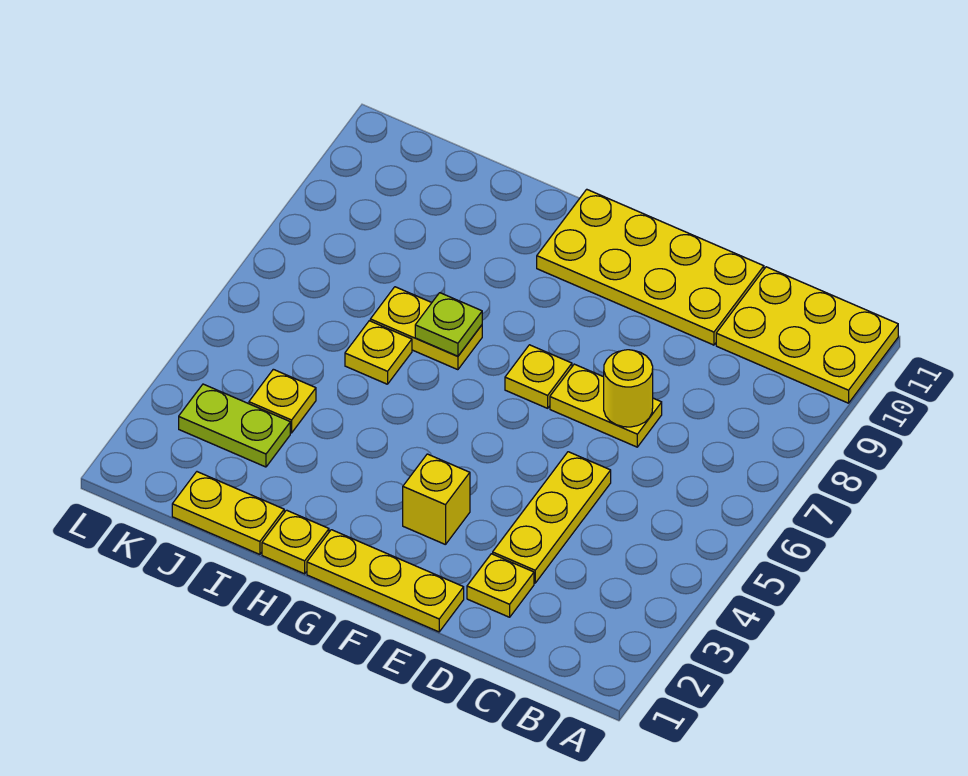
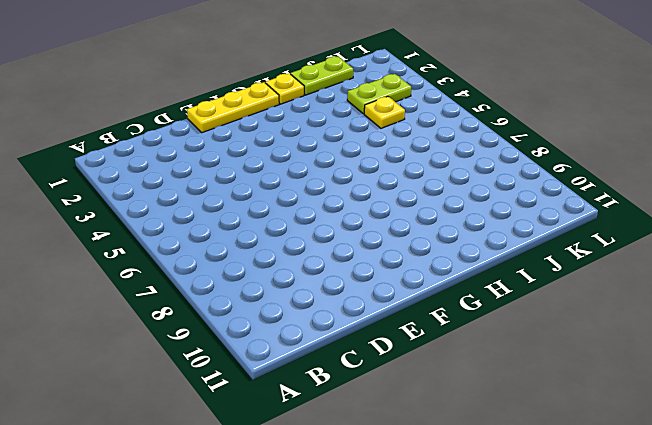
lime plate I1:J1 level 1 -> yellow plate I1:J1 level 1
none -> yellow plate A10:C11 level 1
none -> yellow plate D2 level 1
none -> yellow plate D3:D5 level 1

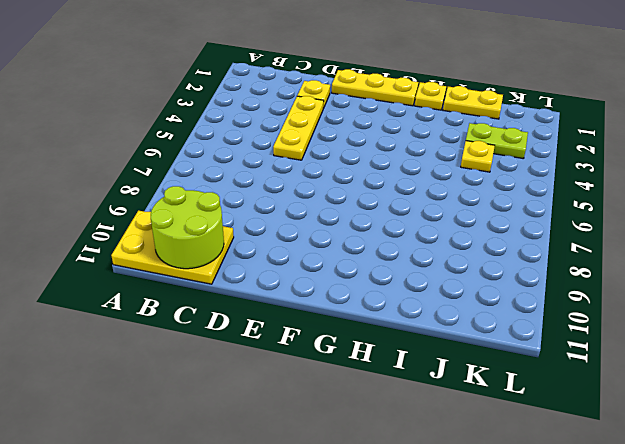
lime round brick B10:C11 level 2 -> none
none -> yellow plate D7:E7 level 1
none -> yellow plate D10:G11 level 1
none -> yellow brick F3 level 1

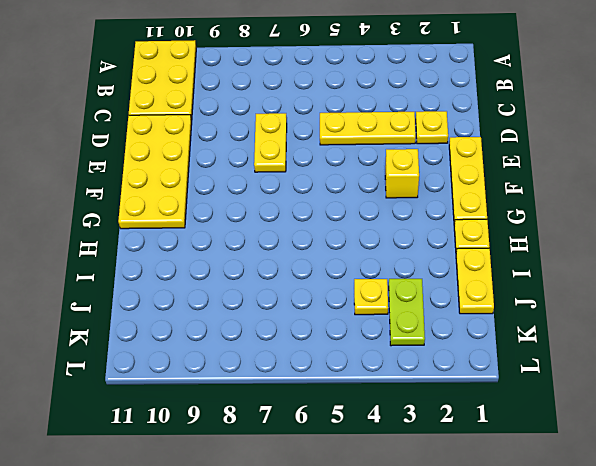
none -> yellow plate F7 level 1
none -> yellow plate H7:I7 level 1
none -> yellow plate I6 level 1

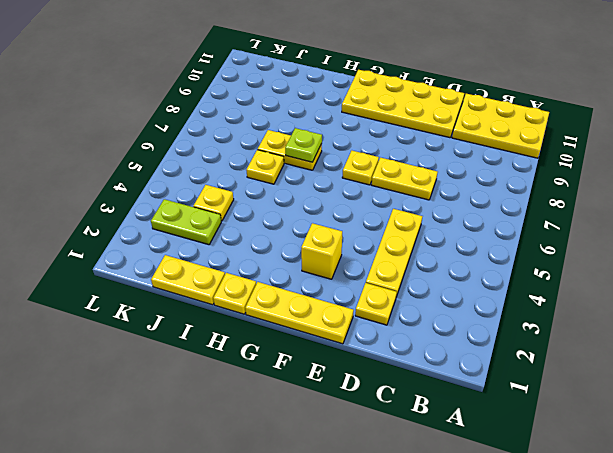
none -> yellow round brick D7 level 2

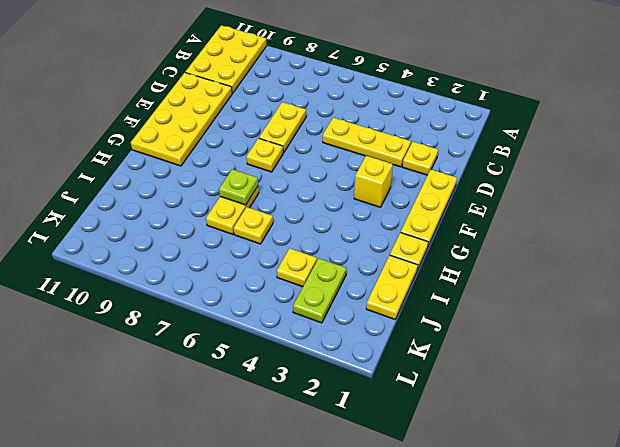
none -> yellow round brick D7 level 2

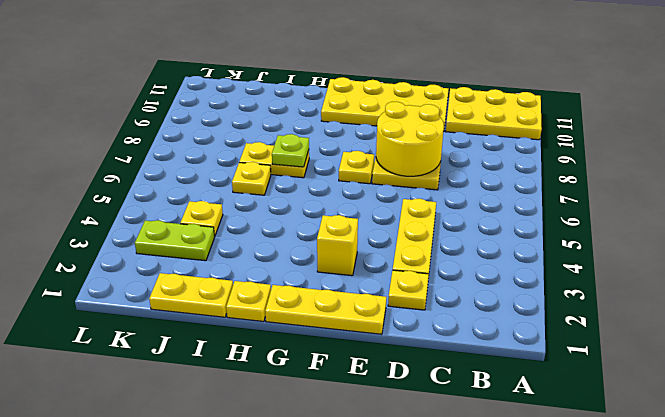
yellow round brick D7:E8 level 2 -> yellow round brick D7 level 2

